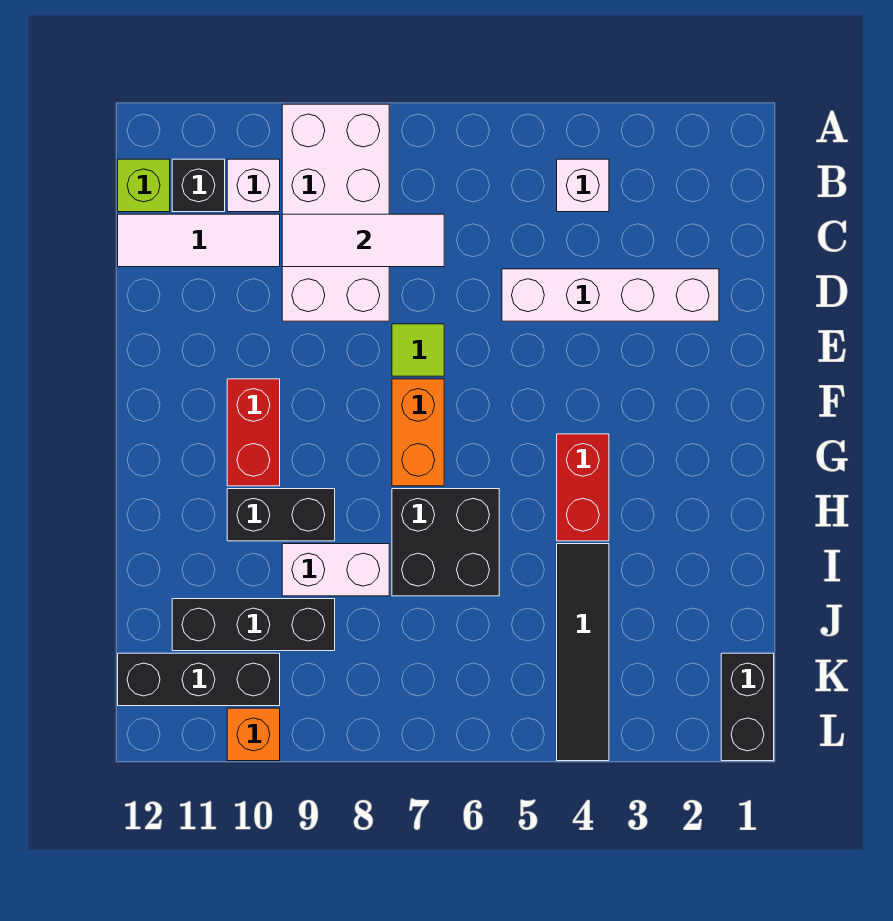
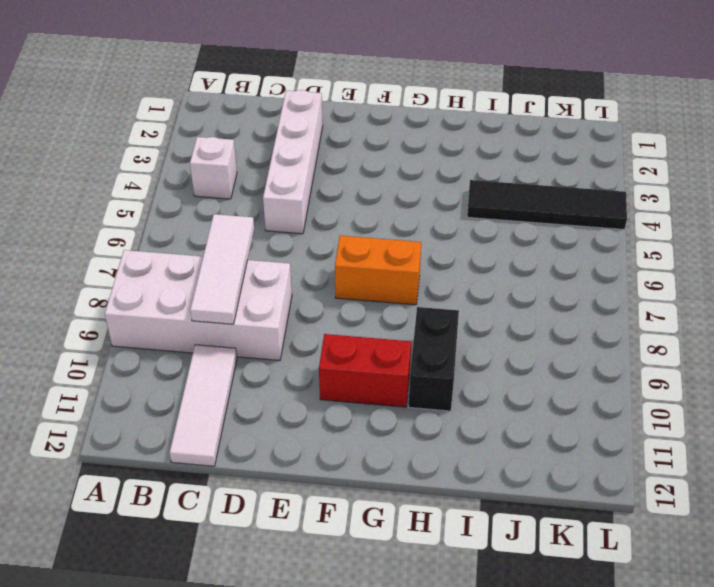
none -> white brick B10 level 1
none -> black brick B11 level 1
none -> lime brick B12 level 1

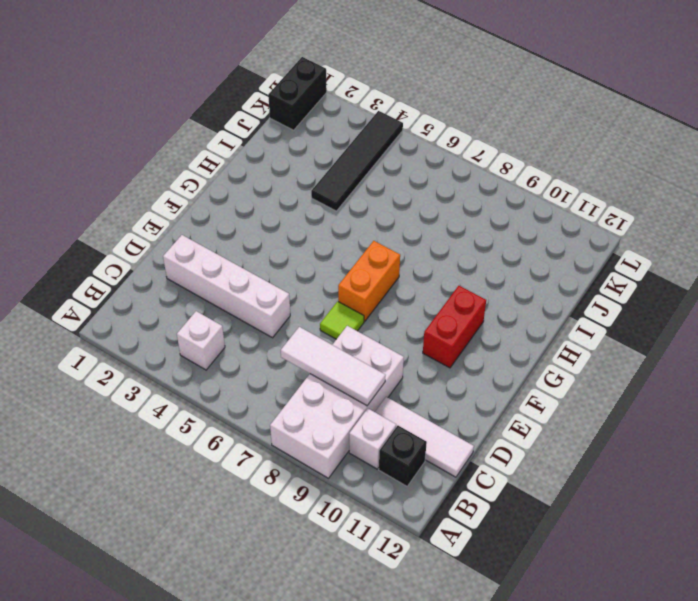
none -> lime brick B12 level 1
none -> red brick G4:H4 level 1
none -> black brick H6:I7 level 1

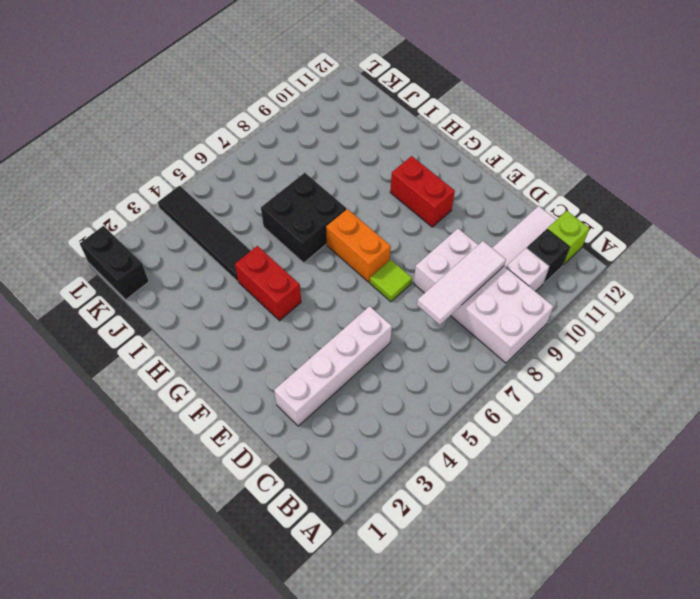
none -> white brick B4 level 1
none -> black brick H9:H10 level 1
none -> white brick I8:I9 level 1

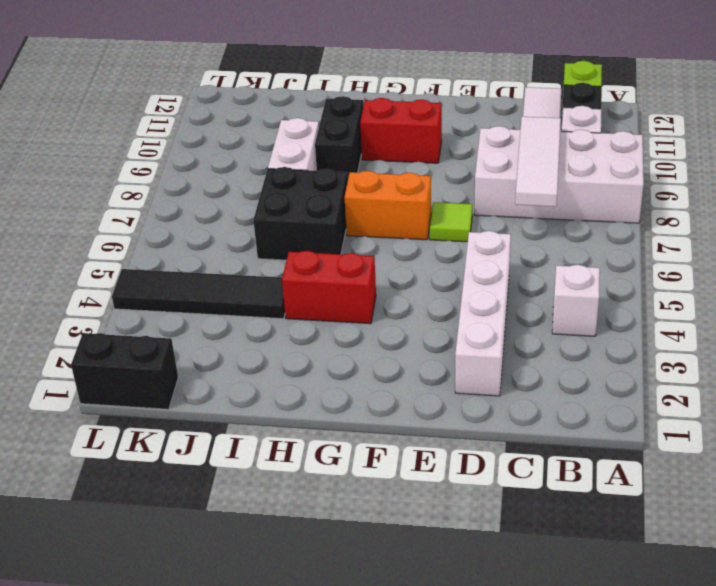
none -> black brick J9:J11 level 1
none -> black brick K10:K12 level 1
none -> orange brick L10 level 1

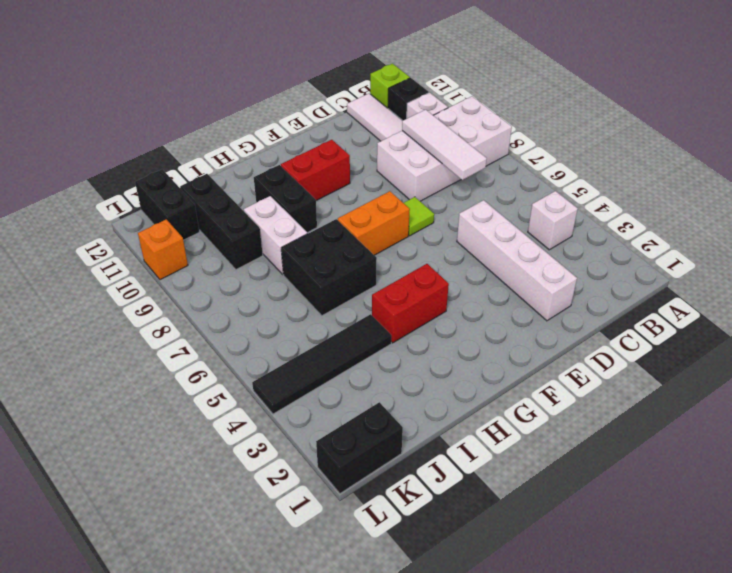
black brick K11:K12 level 1 -> black brick K10:K12 level 1

